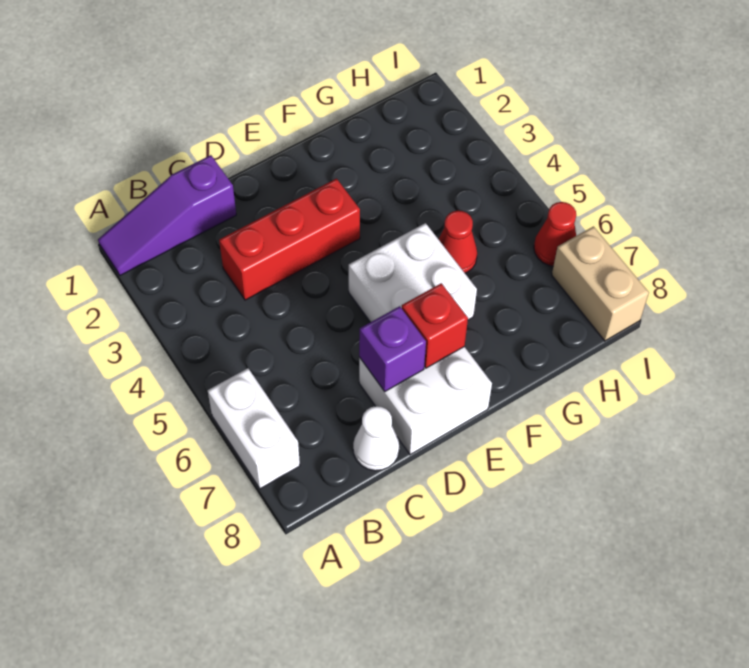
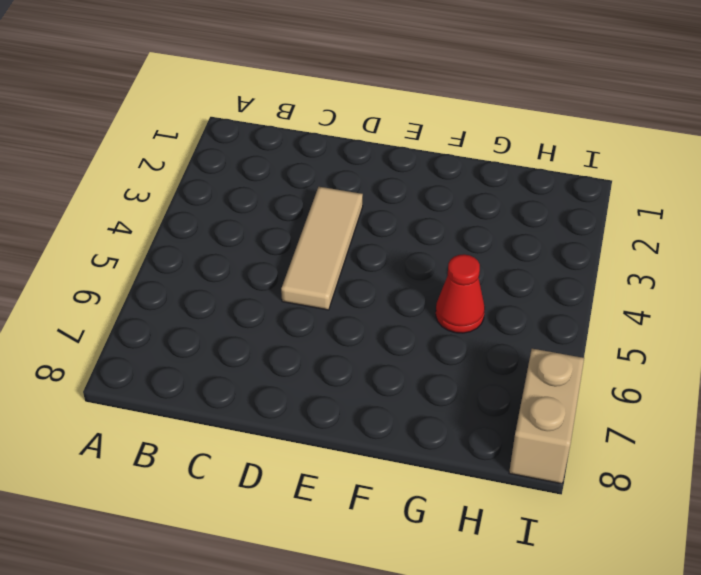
tan tile D3:D5 level 1 -> red brick C3:E3 level 1
none -> purple slope A1:C1 level 1 top C
none -> white brick A6:A7 level 1

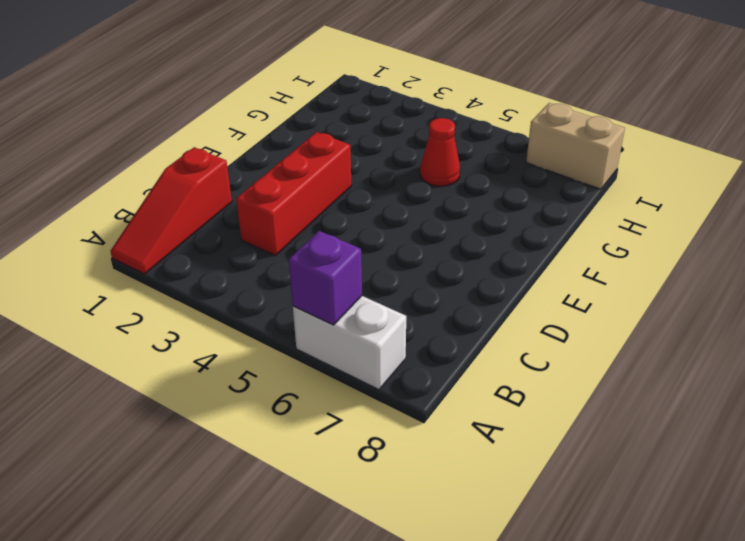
red slope A1:C1 level 1 top C -> purple slope A1:C1 level 1 top C
purple brick A6 level 2 -> purple brick D7 level 2
none -> white cone C8 level 1
none -> white brick D7:E8 level 1

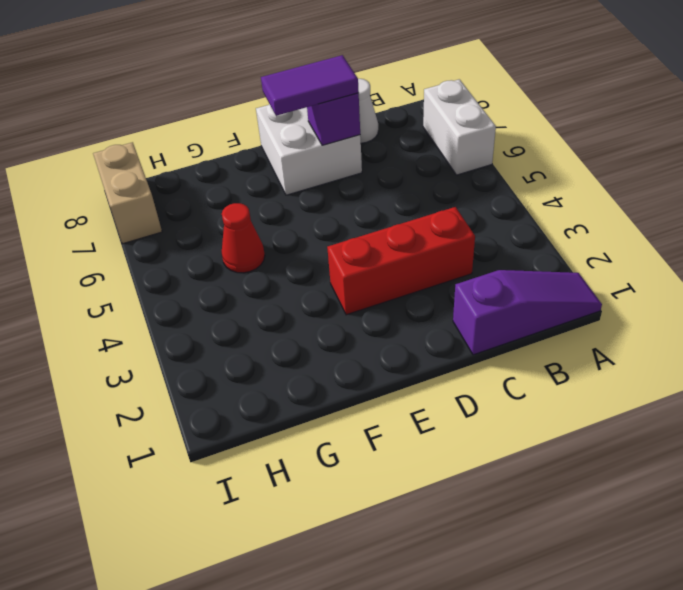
purple tile D7:E7 level 3 -> none
none -> white brick E5:F6 level 1
none -> red cone I6 level 1

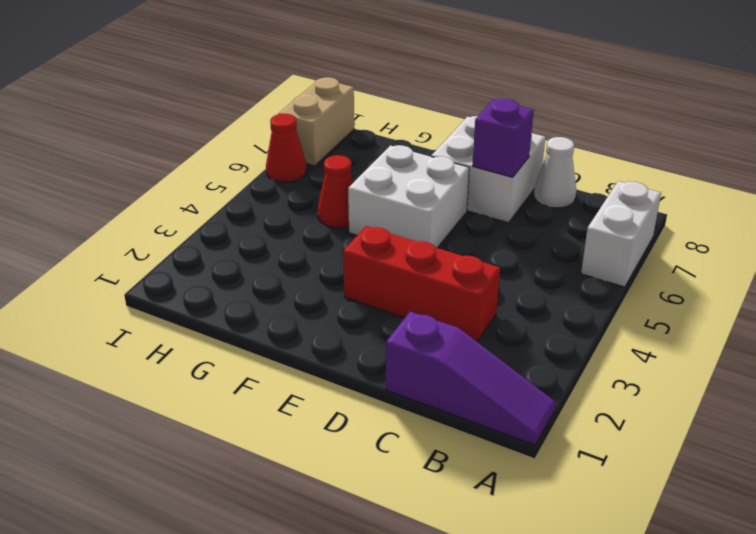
none -> red brick E7 level 2

